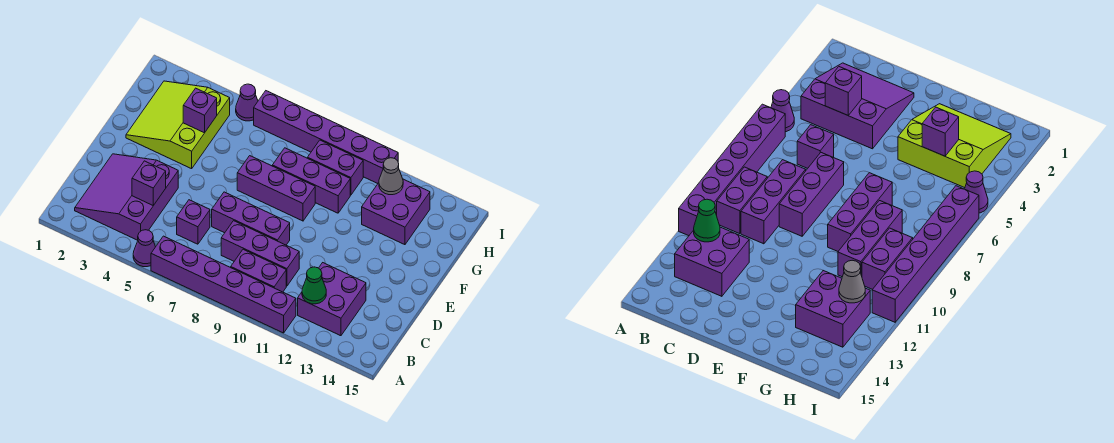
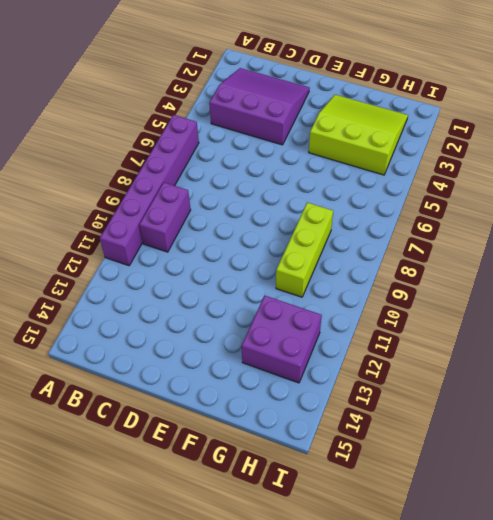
lime brick G8:G10 level 1 -> purple brick G8:G10 level 1
none -> purple cone A5 level 1
none -> purple brick B12:C13 level 1
none -> purple brick C6 level 1

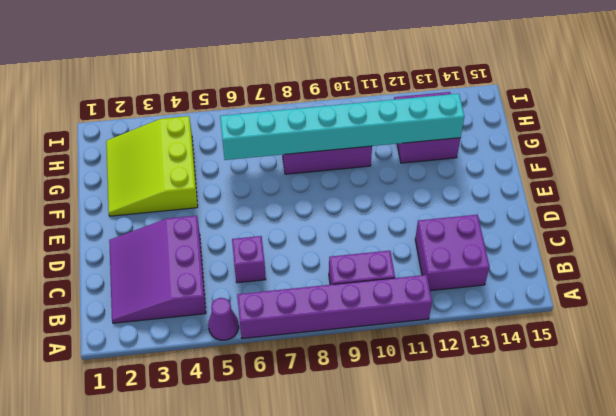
cyan brick G6:G13 level 2 -> none
none -> purple brick C8:C10 level 1
none -> purple brick D7:D9 level 1
none -> purple brick F7:F9 level 1

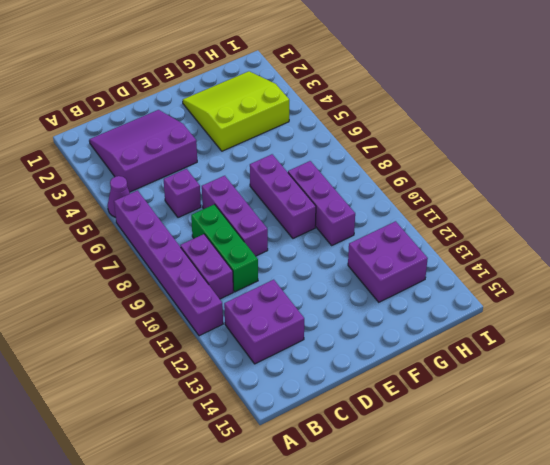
green brick C8:C10 level 1 -> purple brick C8:C10 level 1
none -> purple brick H9:H10 level 1
none -> purple cone I5 level 1
none -> purple brick I6:I11 level 1

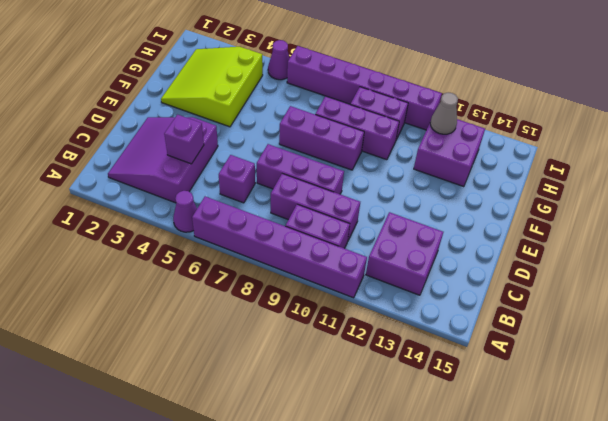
none -> green cone B12 level 2
none -> purple brick G4 level 2

